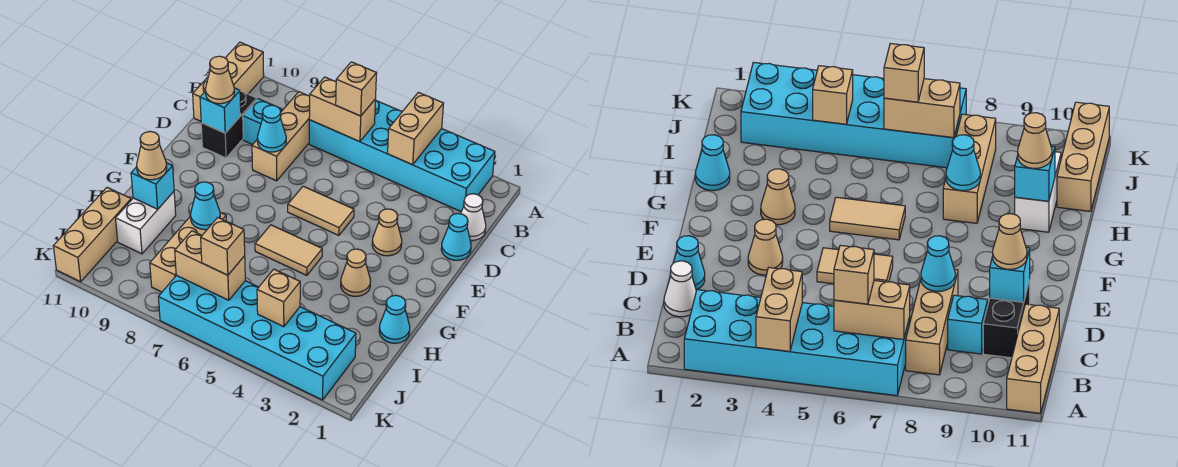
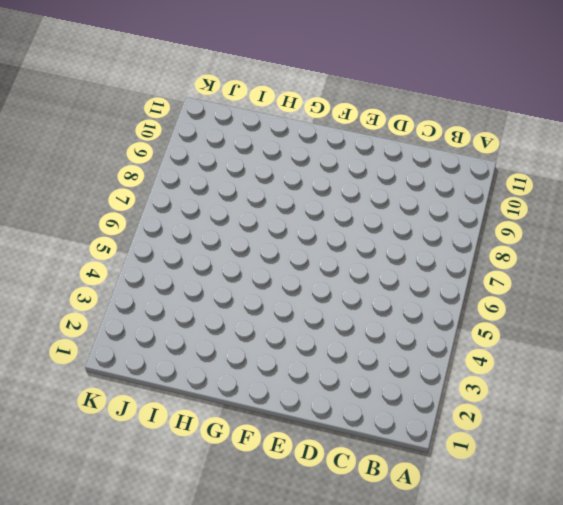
none -> cyan brick A2:B7 level 1
none -> tan brick A11:C11 level 1
none -> tan brick B8:D8 level 1

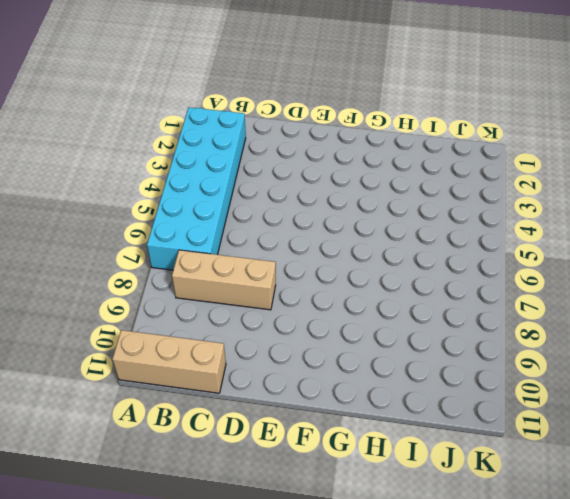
none -> white cone C1 level 1
none -> cyan brick C9 level 1
none -> black brick C10:D10 level 1

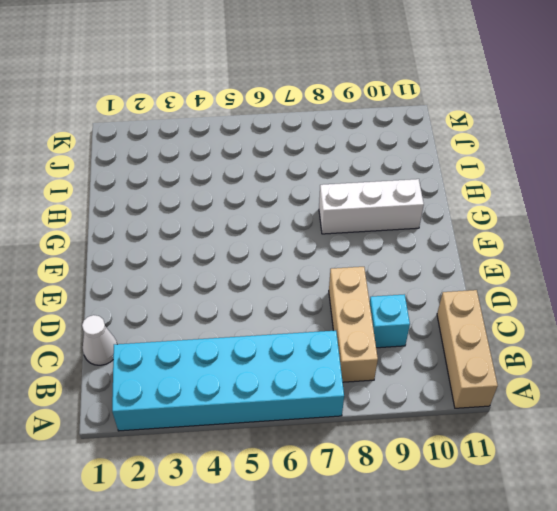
white brick G8:G10 level 1 -> none
none -> black brick C10:D10 level 1
none -> cyan cone D1 level 1
none -> tan cone E3 level 1

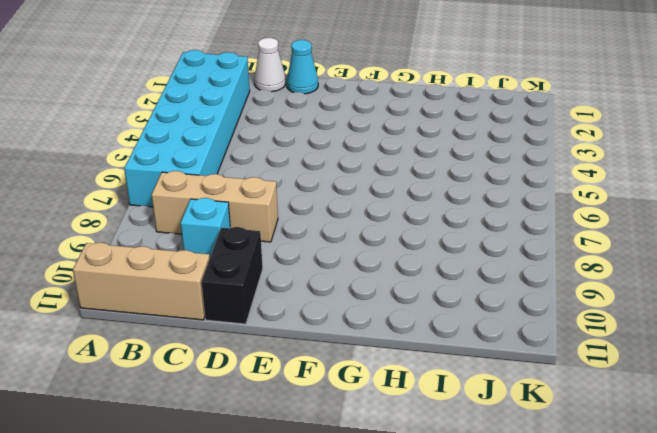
black brick D10:D11 level 1 -> black brick C10:D10 level 1
none -> tan cone E3 level 1
none -> tan tile E5:E6 level 1
none -> tan cone G3 level 1

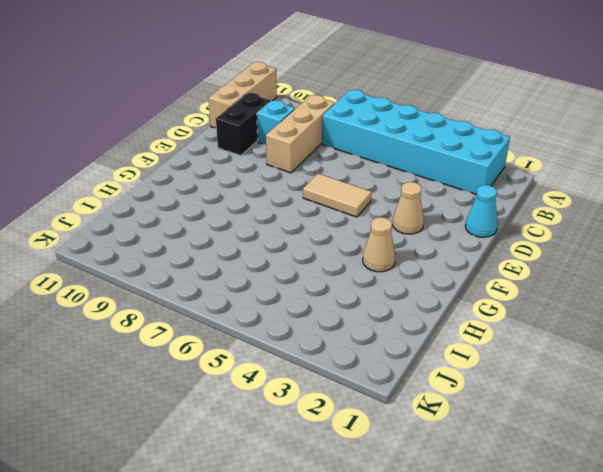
none -> white cone C1 level 1
none -> tan tile G5:G6 level 1
none -> cyan cone H1 level 1

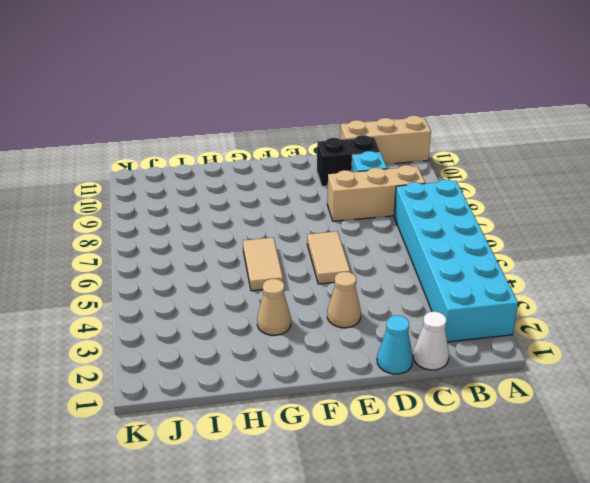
none -> cyan cone H1 level 1
none -> tan brick H8:J8 level 1
none -> white brick H10:I10 level 1

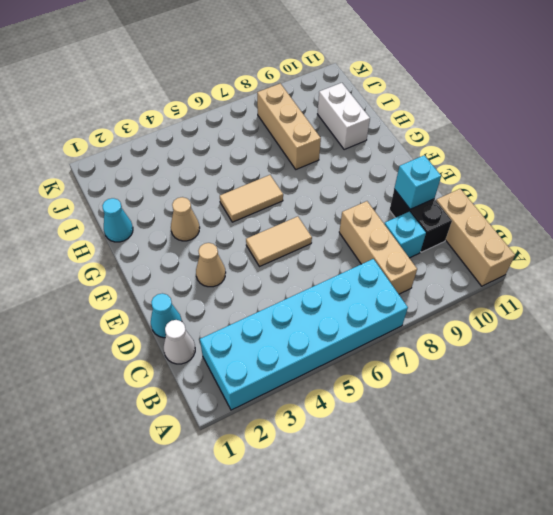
none -> tan brick I11:K11 level 1
none -> cyan brick J2:K7 level 1
none -> tan brick A4:B4 level 2

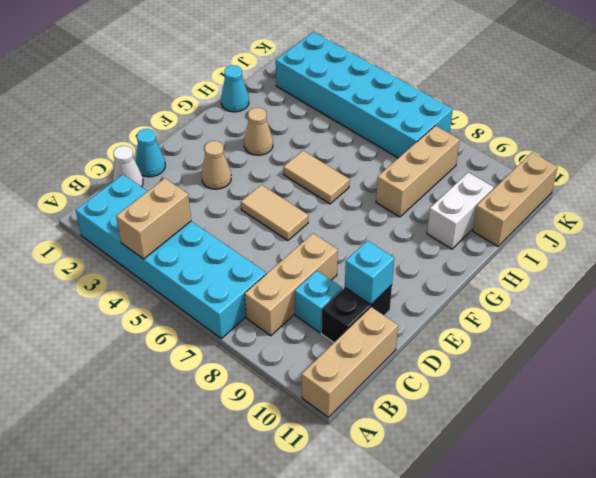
none -> tan brick B6:B7 level 2
none -> cyan cone D8 level 2
none -> cyan cone H8 level 2

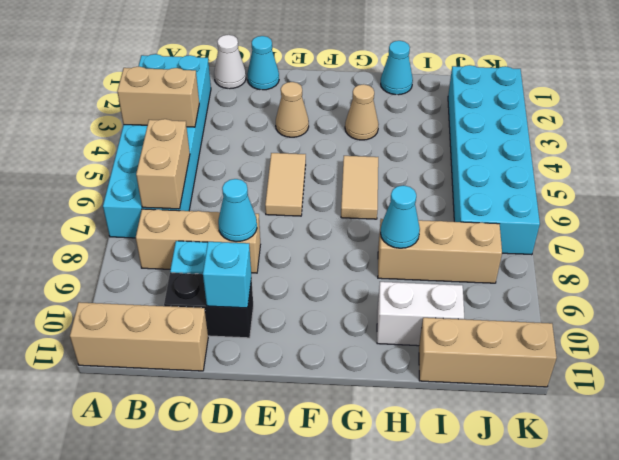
none -> cyan brick H10 level 2
none -> tan brick J4 level 2
none -> tan brick J6:J7 level 2

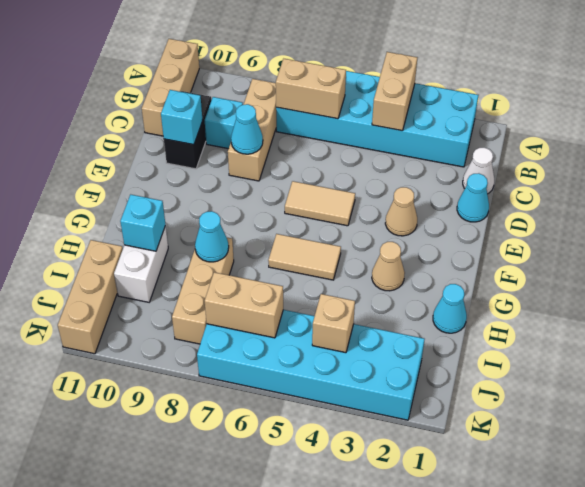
none -> tan brick B6 level 3
none -> tan cone D10 level 3
none -> tan cone H10 level 3

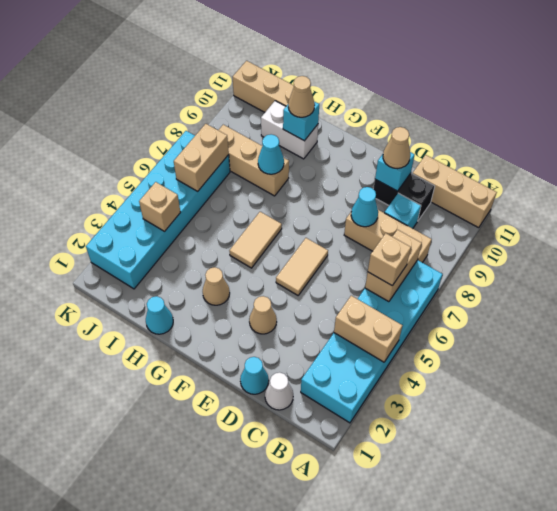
none -> tan brick J6 level 3

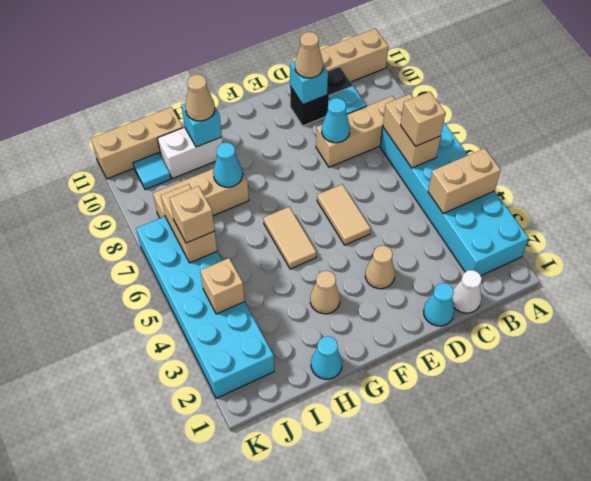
cyan tile J10 level 1 -> none

